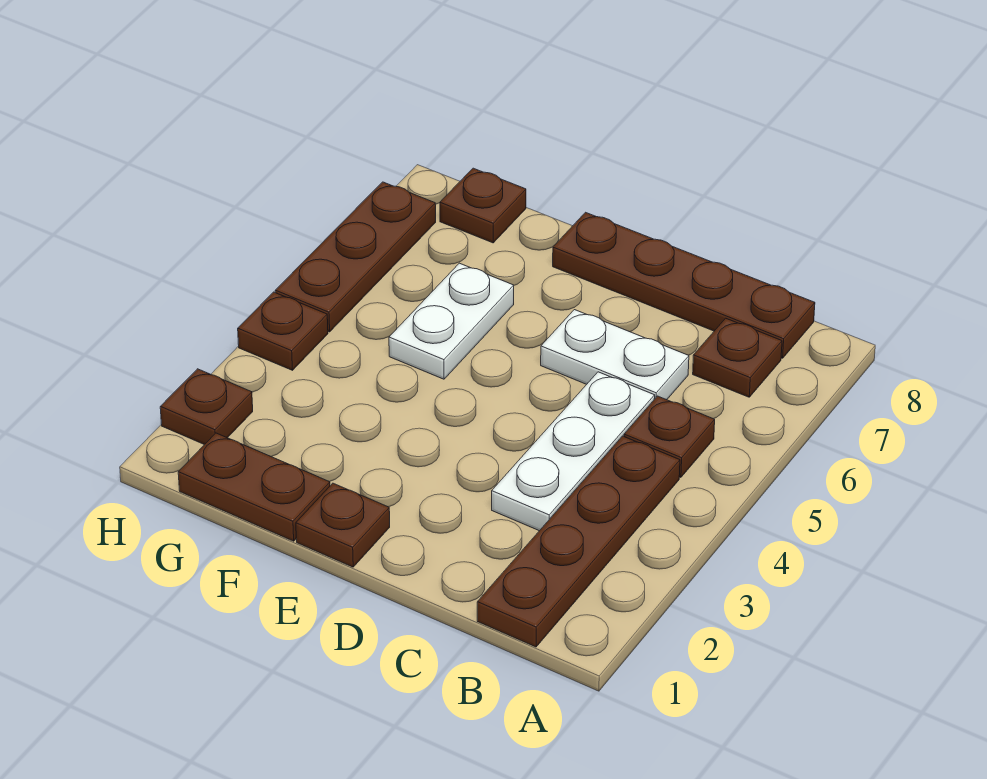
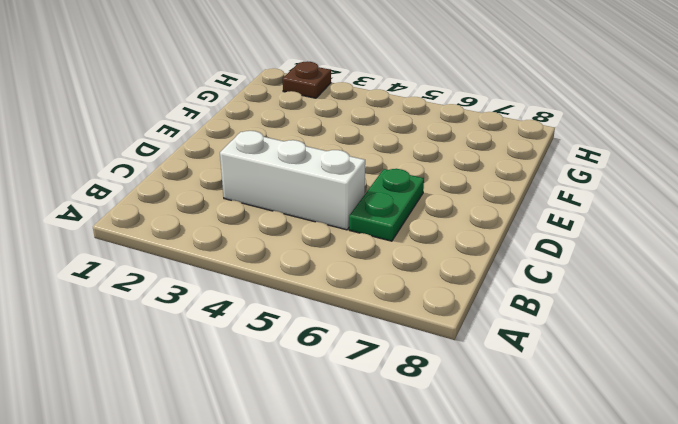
white brick C3:C5 level 1 -> white plate C3:C5 level 1
green plate C6:D6 level 1 -> white plate C6:D6 level 1
none -> brown plate B1:B4 level 1
none -> brown plate B5 level 1
none -> brown plate B7 level 1

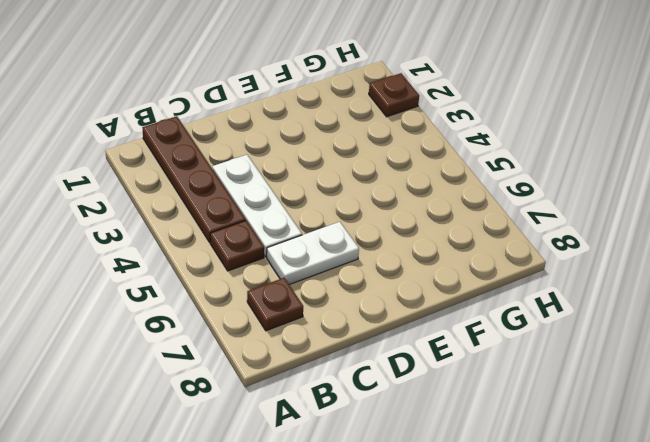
none -> brown plate B8:E8 level 1
none -> brown plate E1 level 1
none -> brown plate F1:G1 level 1

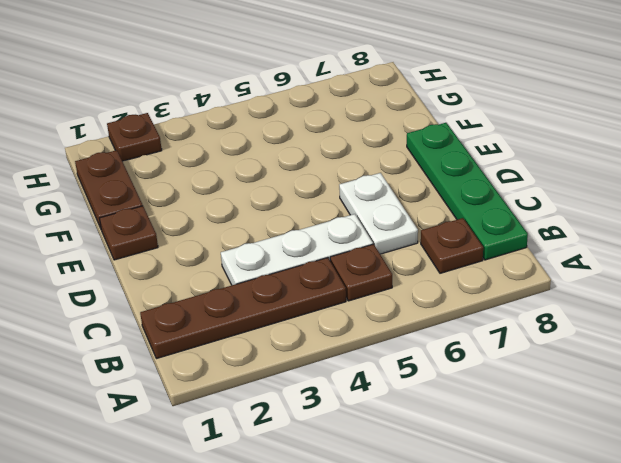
green plate B8:E8 level 1 -> brown plate B8:E8 level 1
none -> white plate F5:F6 level 1
none -> brown plate G8 level 1
none -> brown plate H4 level 1

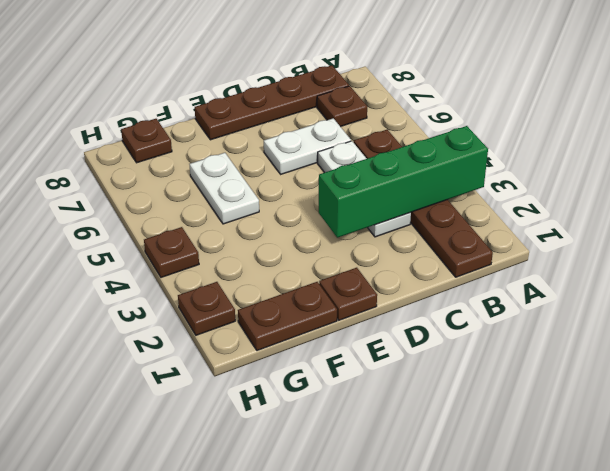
green brick A3:D3 level 2 -> none
none -> brown plate H5:H7 level 1

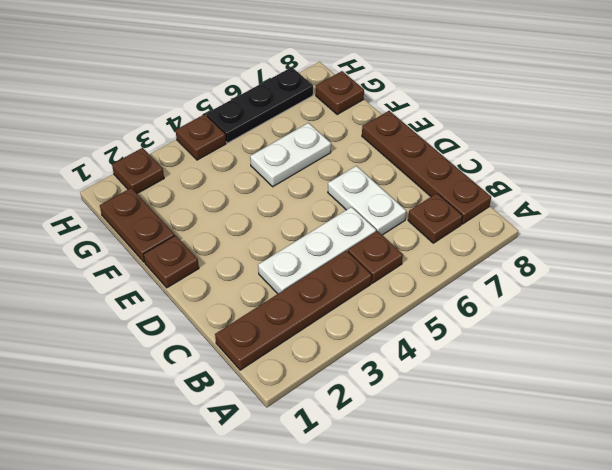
black plate H5:H7 level 1 -> brown plate H5:H7 level 1

